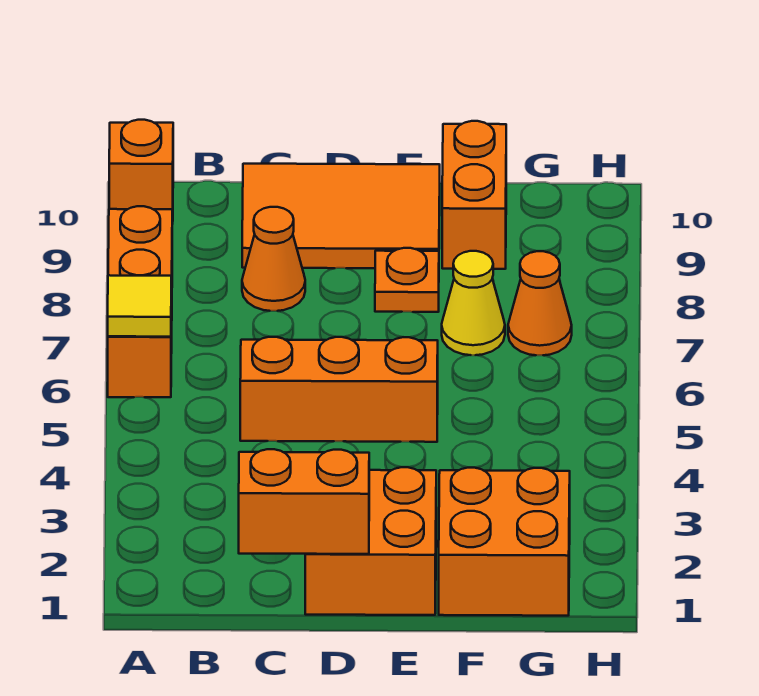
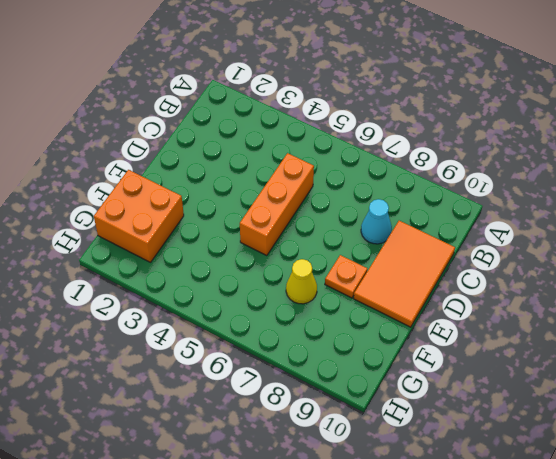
cyan cone C8 level 1 -> orange cone C8 level 1
none -> orange brick A6:A8 level 1
none -> orange brick A10 level 1
none -> orange brick D1:E2 level 1

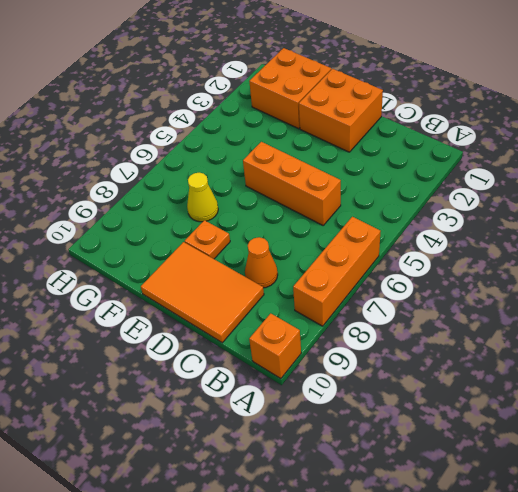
none -> orange brick F9:F10 level 1
none -> orange cone G7 level 1
none -> yellow tile A6 level 2

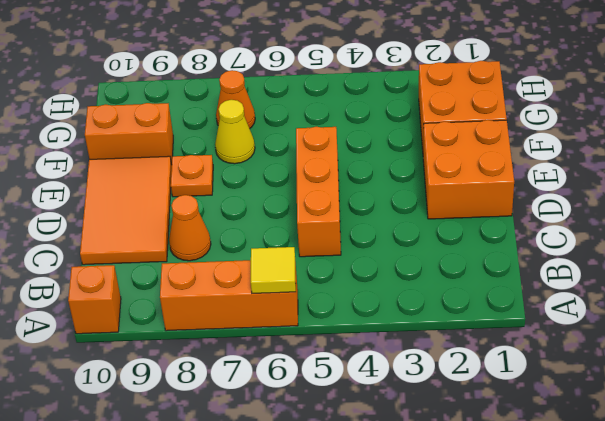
none -> orange brick C1:D1 level 2

